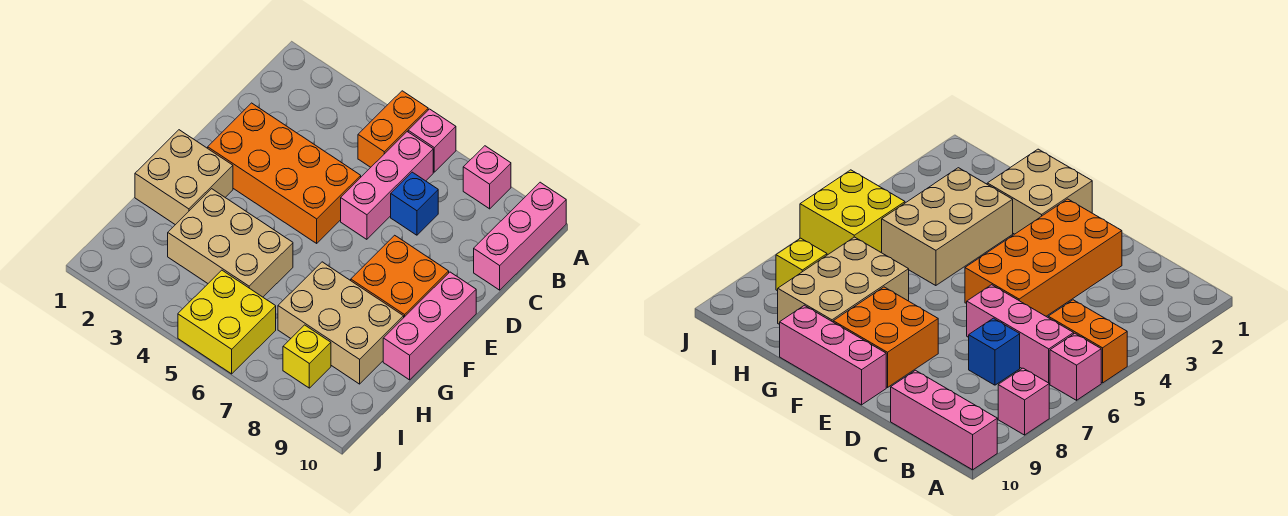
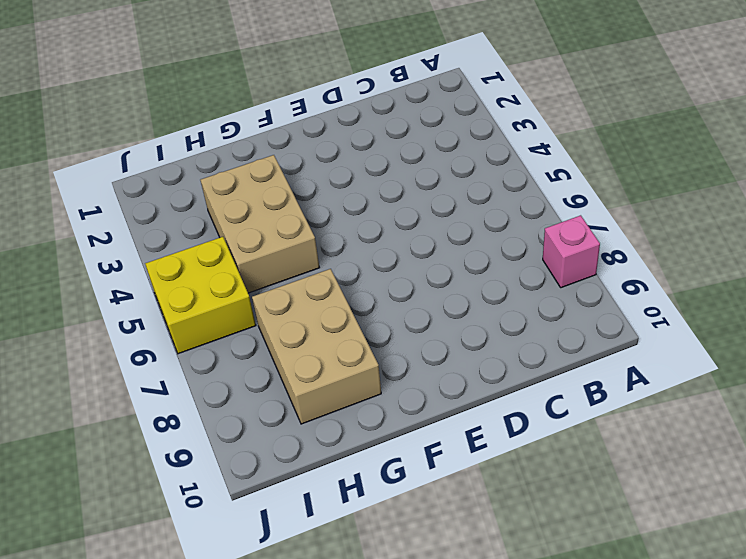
none -> orange brick A5:B5 level 1
none -> pink brick A6 level 1
none -> pink brick A10:C10 level 1

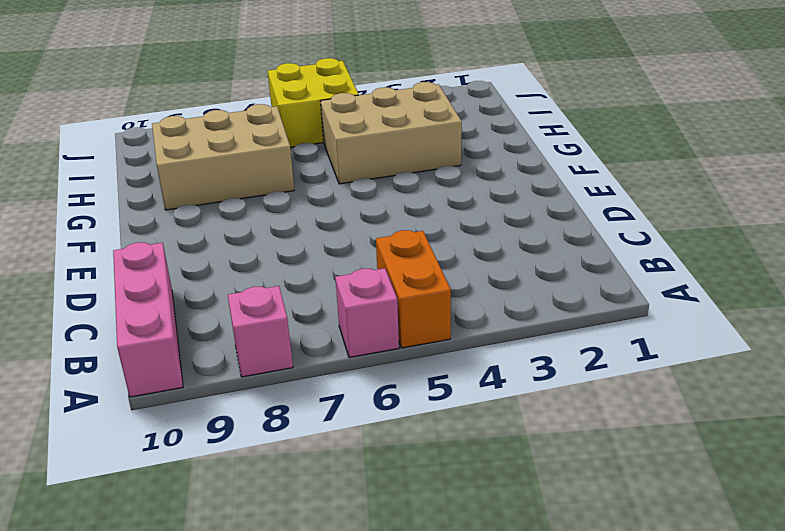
none -> pink brick B6:D6 level 1
none -> blue brick C7 level 1
none -> orange brick D2:E5 level 1

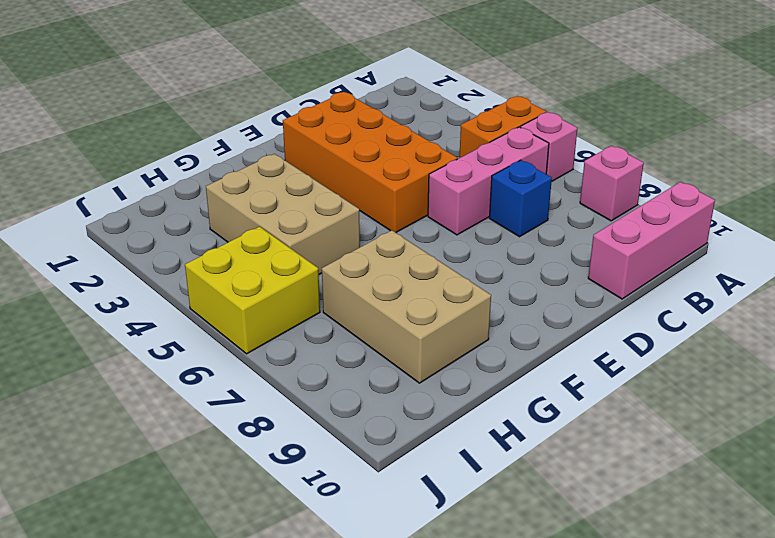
none -> orange brick E8:F9 level 1
none -> pink brick E10:G10 level 1
none -> tan brick F1:G2 level 1

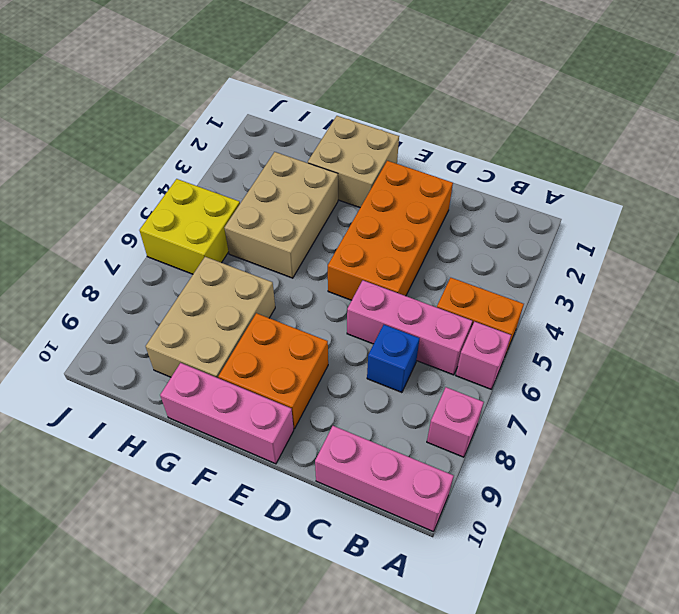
none -> yellow brick I8 level 1

